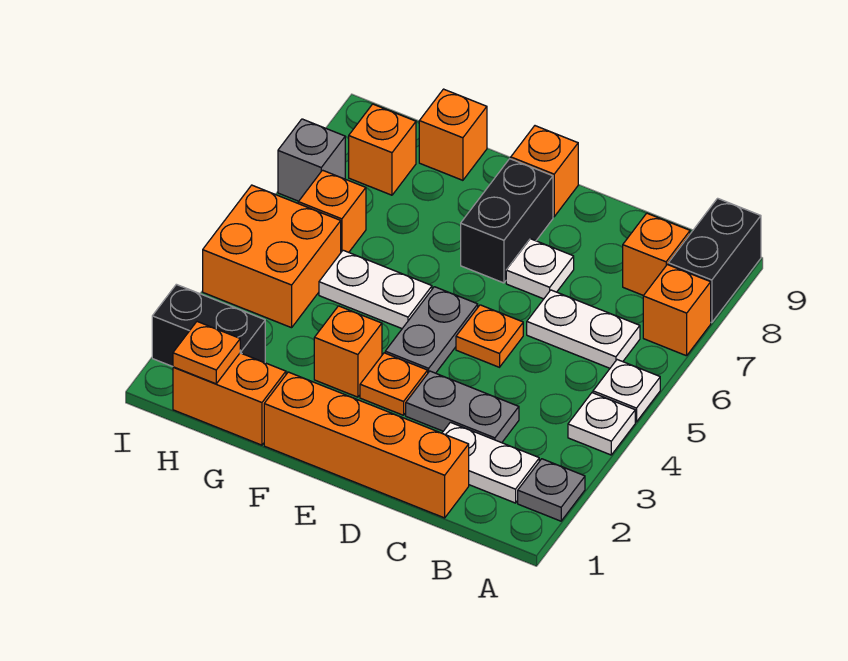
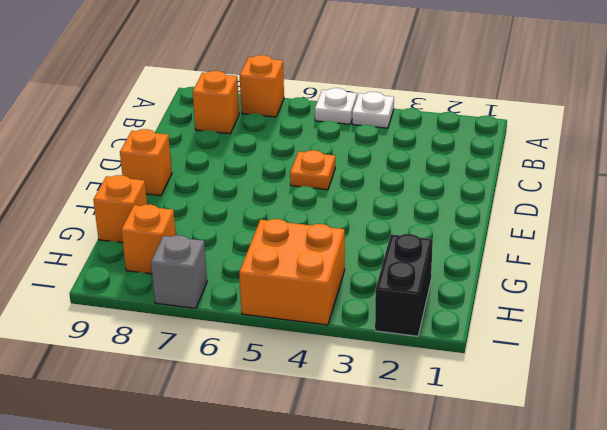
none -> grey plate A2 level 1
none -> black brick A8:A9 level 1
none -> white plate B2:C2 level 1

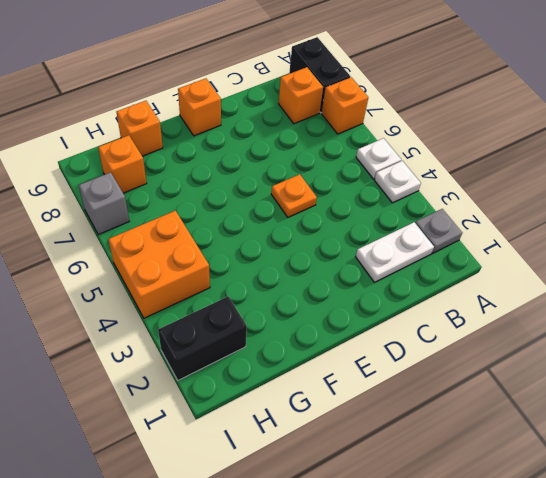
none -> white plate B6:C6 level 1
none -> orange brick C1:F1 level 1
none -> grey plate C3:D3 level 1

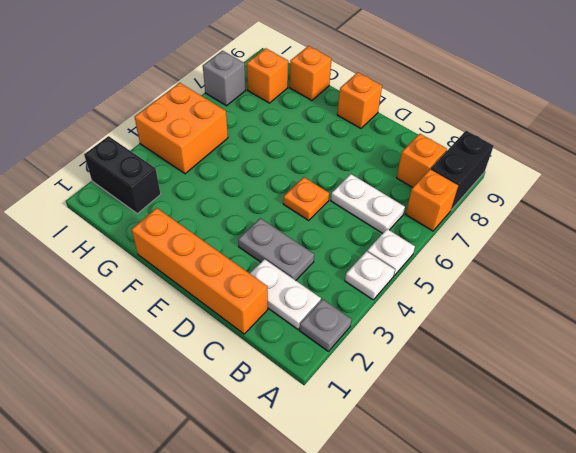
none -> white plate D7 level 1
none -> orange plate E3 level 1
none -> grey plate E4:E5 level 1

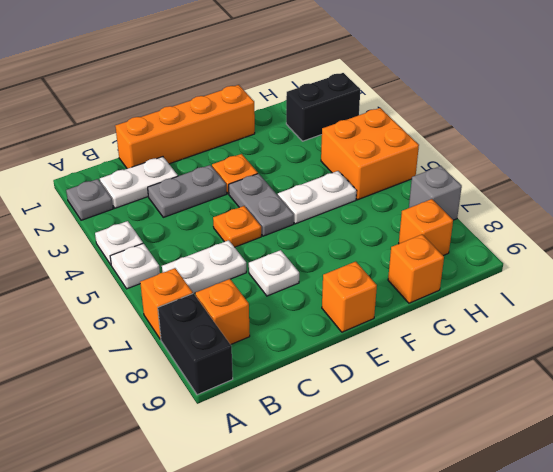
none -> black brick E7:E8 level 1
none -> orange brick F3 level 1
none -> orange brick G1:H1 level 1

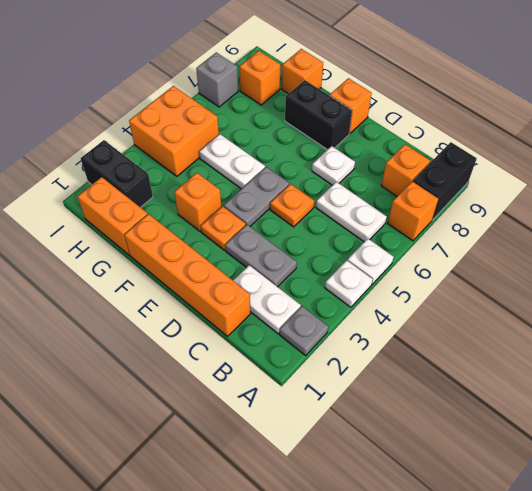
black brick E8:F8 level 1 -> black brick E7:E8 level 1
none -> orange brick H6 level 1
none -> orange plate H1 level 2

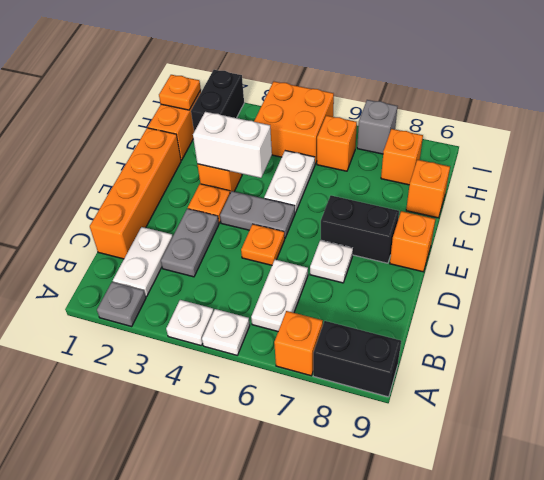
white brick F3:F4 level 2 -> none
none -> orange brick B8 level 1

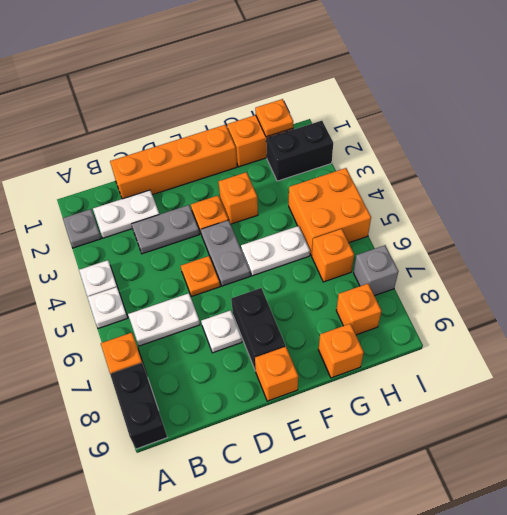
none -> orange brick B8 level 1

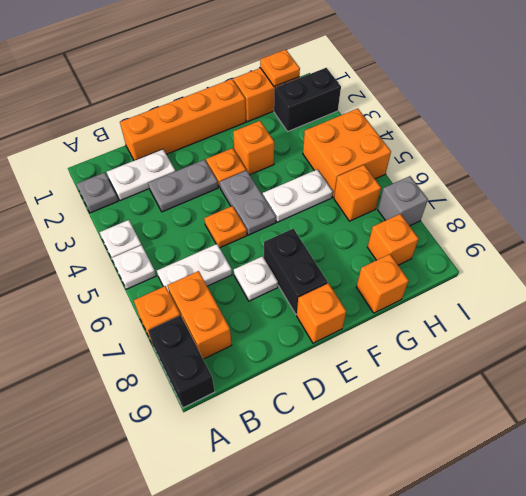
orange brick B7:B8 level 1 -> orange brick B8 level 1

